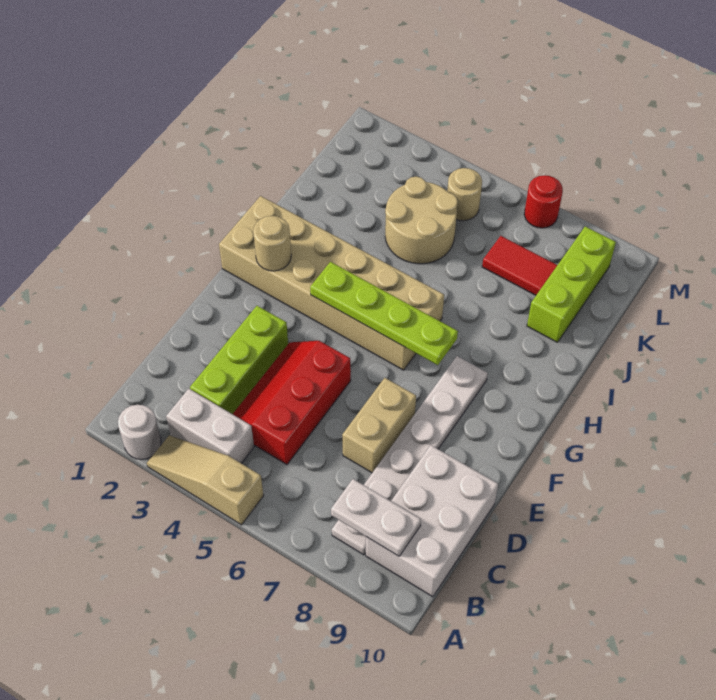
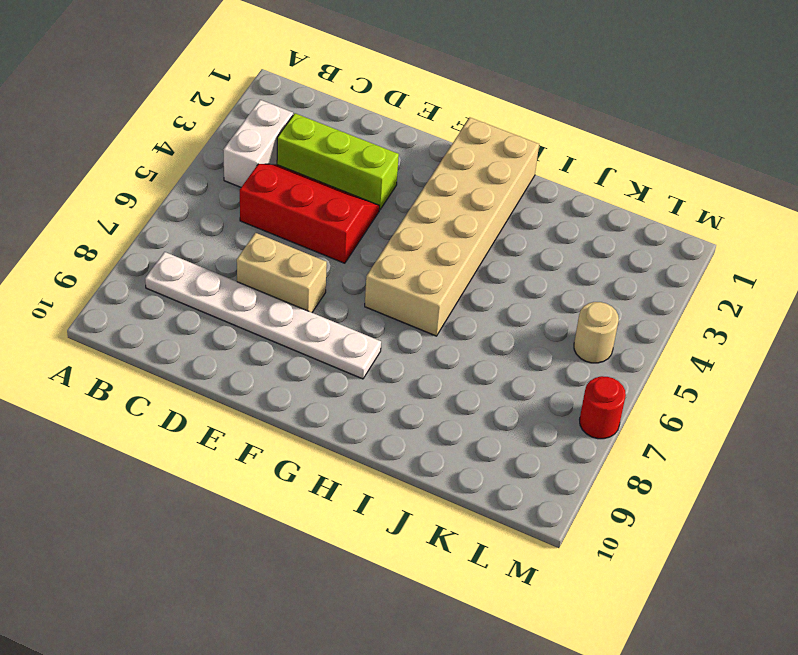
none -> white round brick A2 level 1
none -> tan slope A3:A5 level 1 top 5
none -> white brick B9:D10 level 1

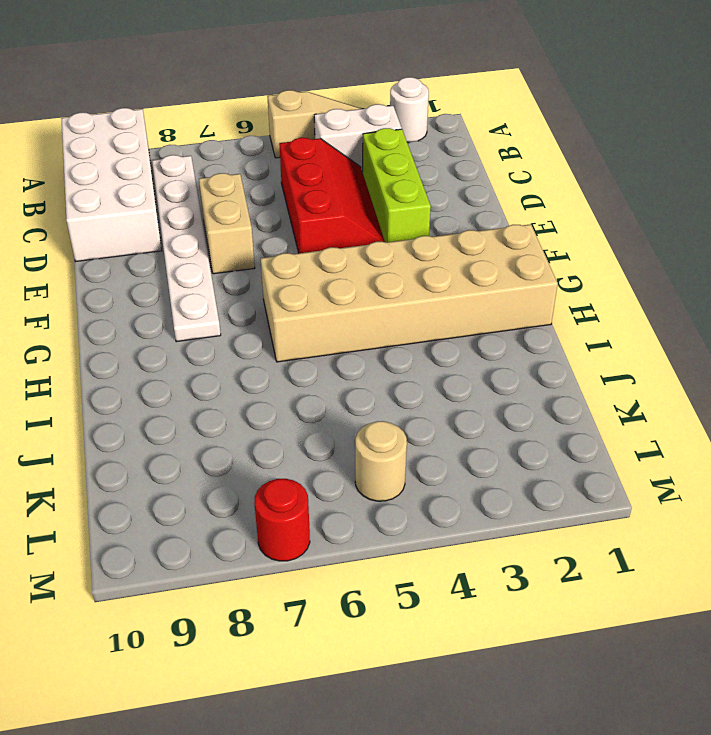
white brick A9:D10 level 1 -> white brick B9:D10 level 1
none -> tan round brick J4:K5 level 1
none -> lime brick J9:L9 level 1
none -> red tile K7:K8 level 1

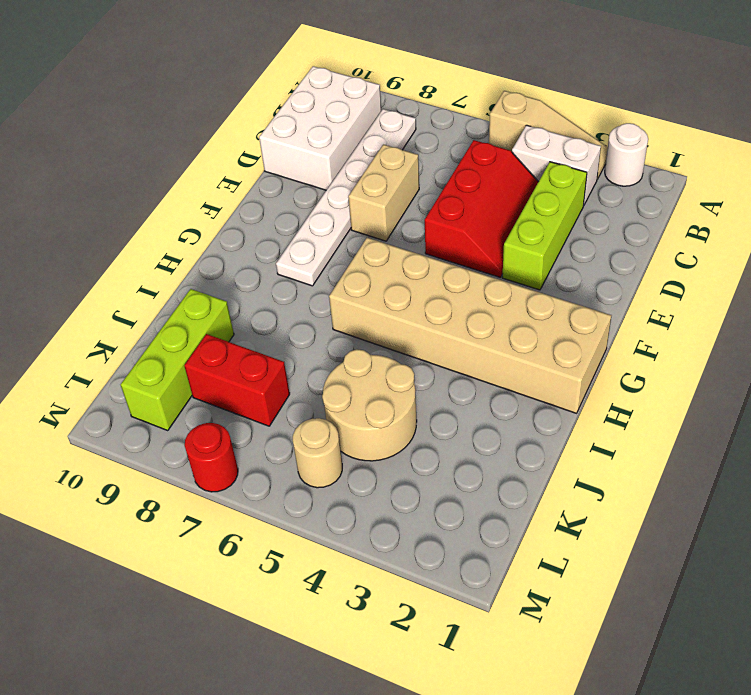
red brick K7:K8 level 1 -> red tile K7:K8 level 1
none -> white plate B8:B9 level 2
none -> tan round brick G2 level 2
none -> lime plate G4:G7 level 2

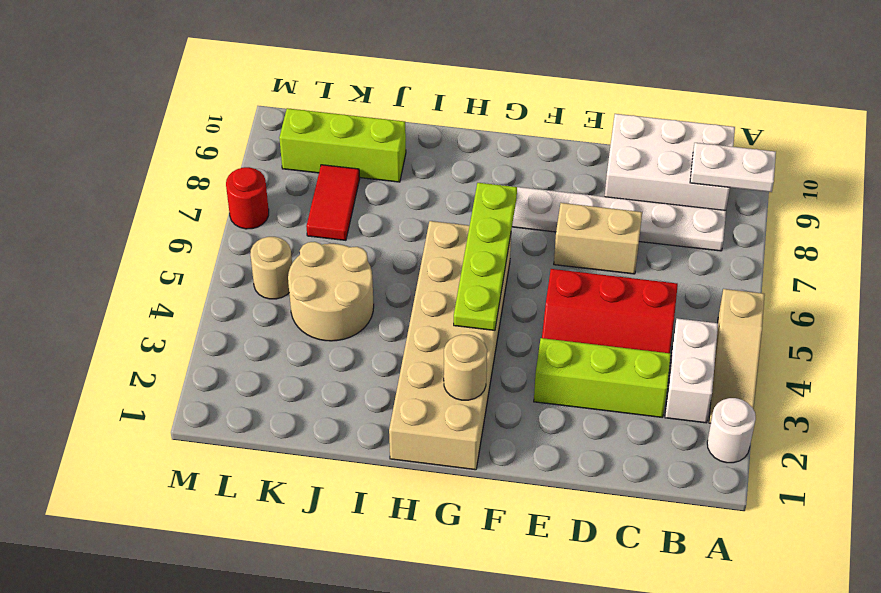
white plate A9:B9 level 2 -> white plate B8:B9 level 2

